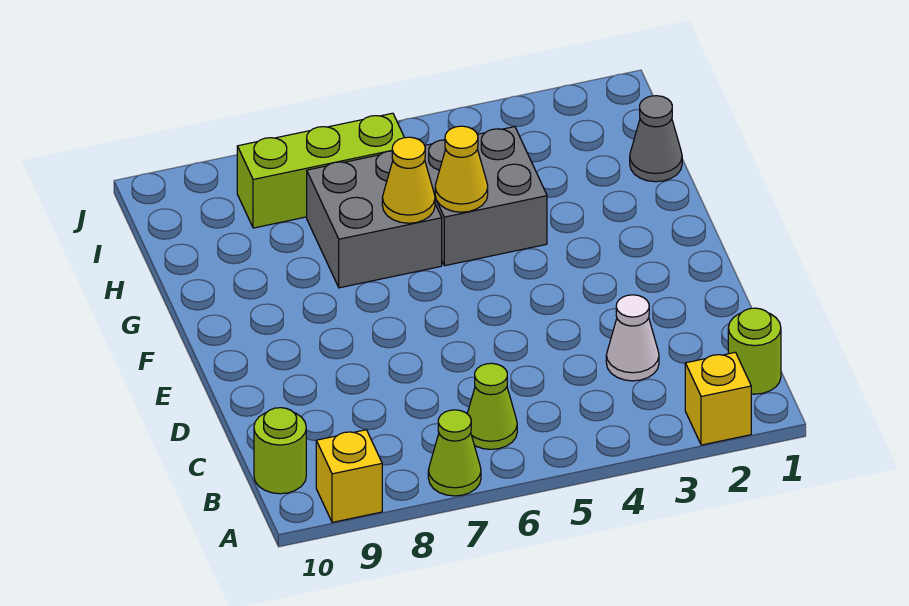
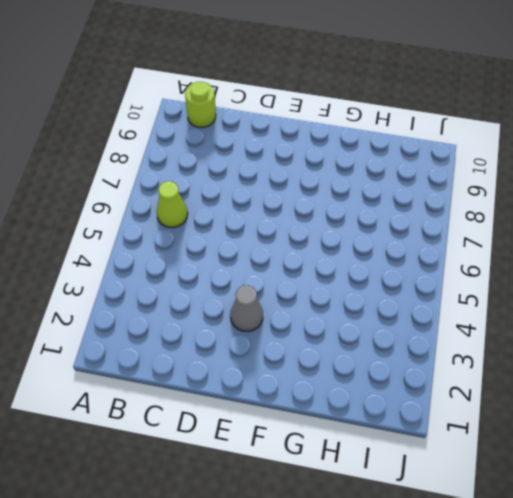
grey cone E3 level 1 -> grey cone H1 level 1
none -> yellow brick A2 level 1
none -> lime cone A7 level 1
none -> yellow brick A9 level 1

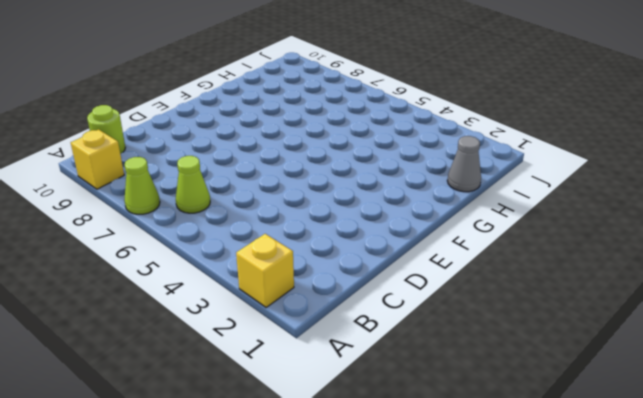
none -> lime round brick B1 level 1
none -> white cone C3 level 1
none -> grey brick G4:H5 level 1

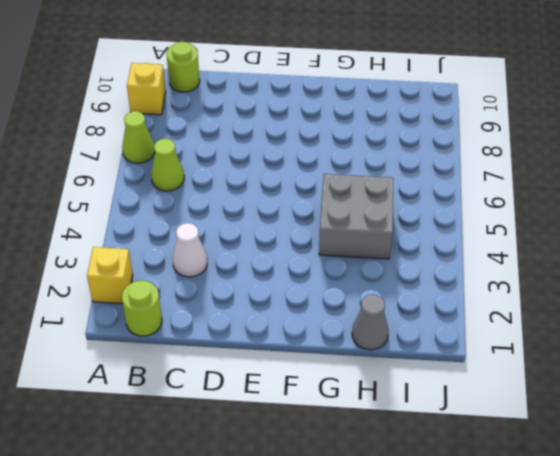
none -> grey brick G6:H7 level 1
none -> lime brick I6:I8 level 1
none -> yellow cone G5 level 2

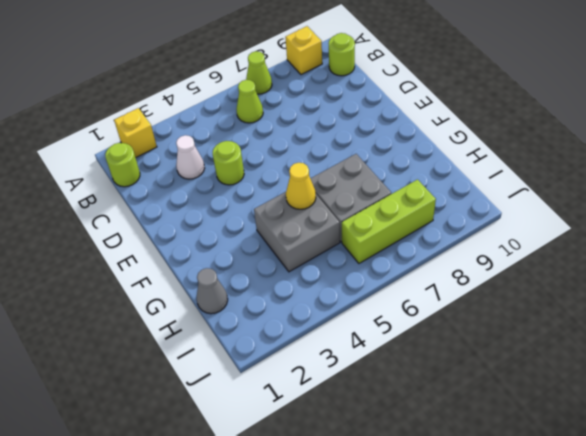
lime round brick D4 level 1 -> none
none -> yellow cone G6 level 2

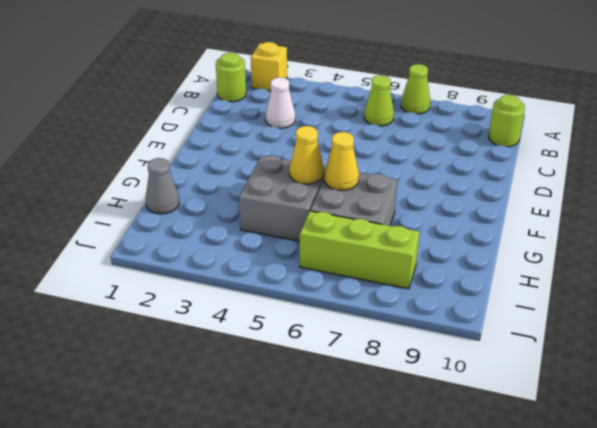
none -> yellow brick A9 level 1

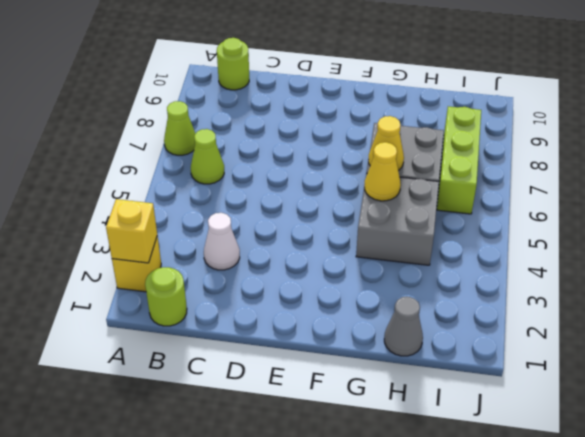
yellow brick A2 level 2 -> yellow brick A9 level 1

